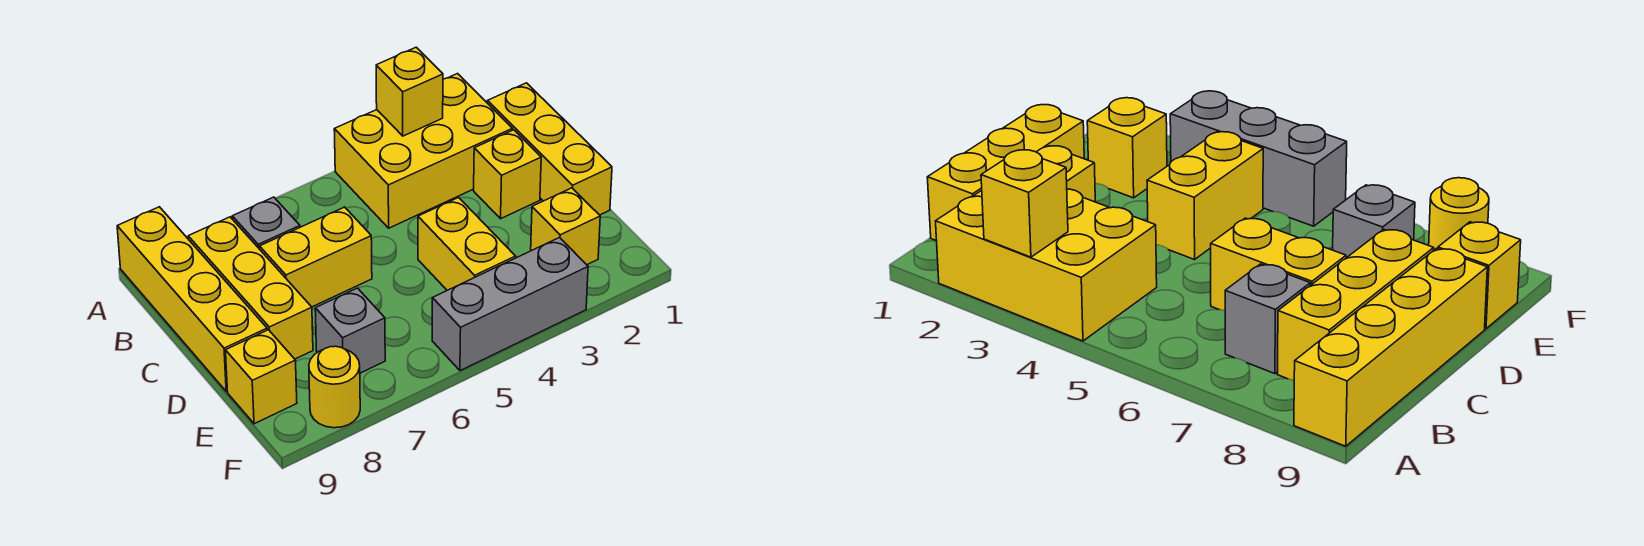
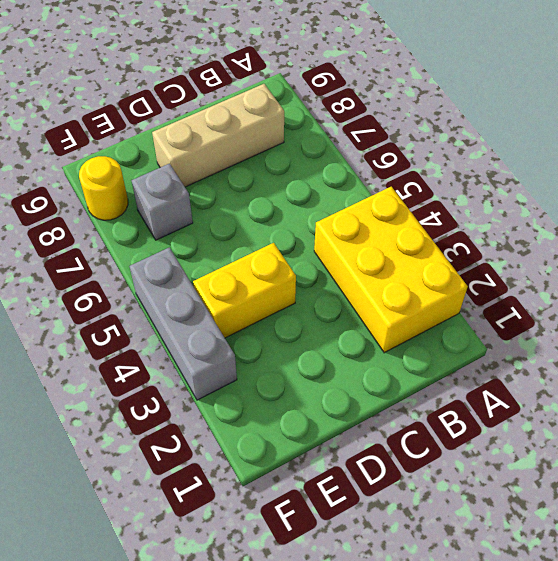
tan brick B8:D8 level 1 -> yellow brick B8:D8 level 1
none -> yellow brick A9:D9 level 1
none -> yellow brick B1:D1 level 1
none -> grey brick B7 level 1

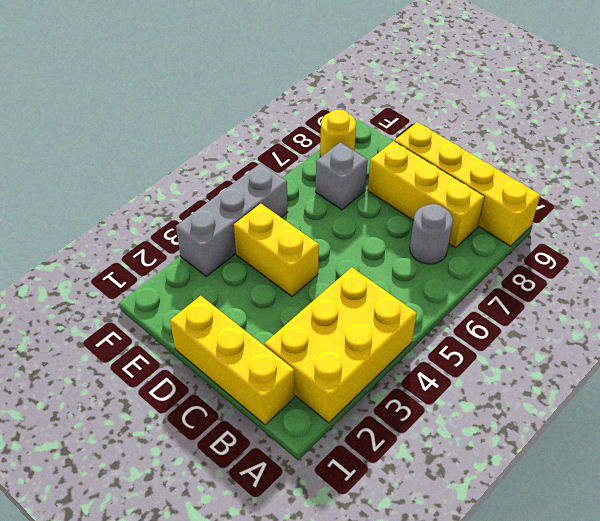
grey round brick B7 level 1 -> grey brick B7 level 1
none -> yellow brick C2 level 1
none -> yellow brick C6:C7 level 1
none -> yellow brick E2 level 1

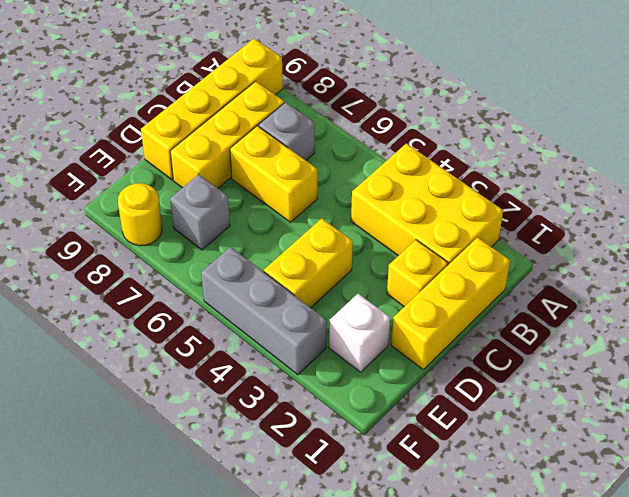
white brick E2 level 1 -> yellow brick E2 level 1
none -> yellow brick E9 level 1
none -> yellow brick A3 level 2

